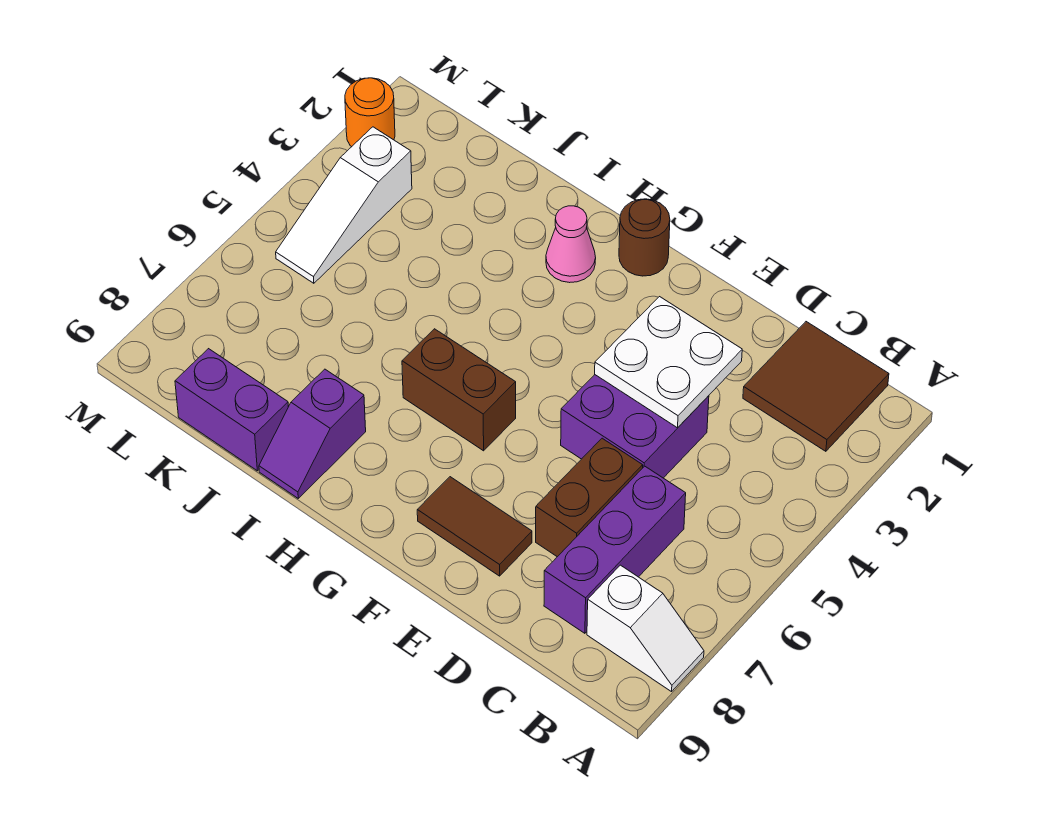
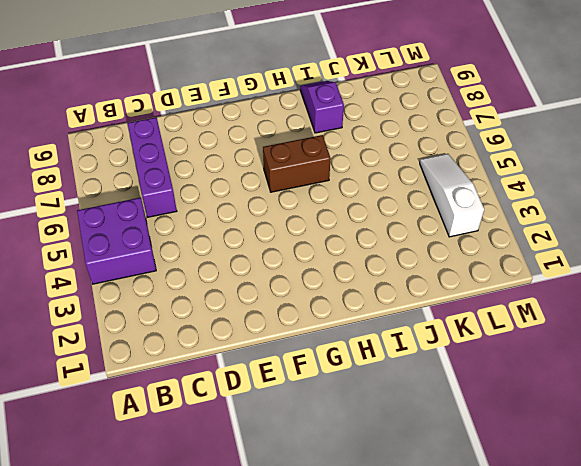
purple brick A4:B5 level 1 -> purple brick D4:E5 level 1
none -> white slope A8:B8 level 1 top B
none -> brown tile B1:C2 level 1
none -> brown brick D6:D7 level 1

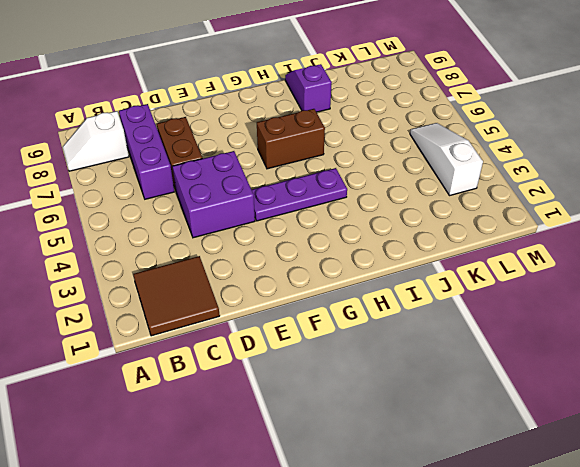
purple plate F4:H4 level 1 -> none
none -> brown tile E8:F8 level 1
none -> brown round brick G1 level 1
none -> pink cone H2 level 1

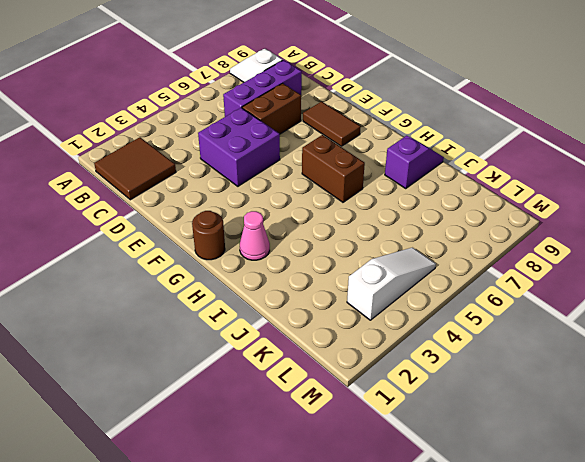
none -> purple brick J9:K9 level 1
none -> orange round brick M2 level 1
none -> white plate D3:E4 level 2

